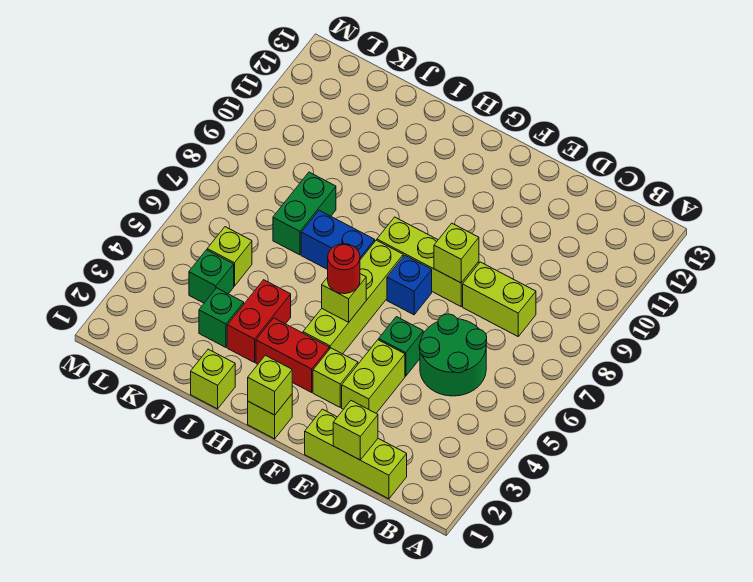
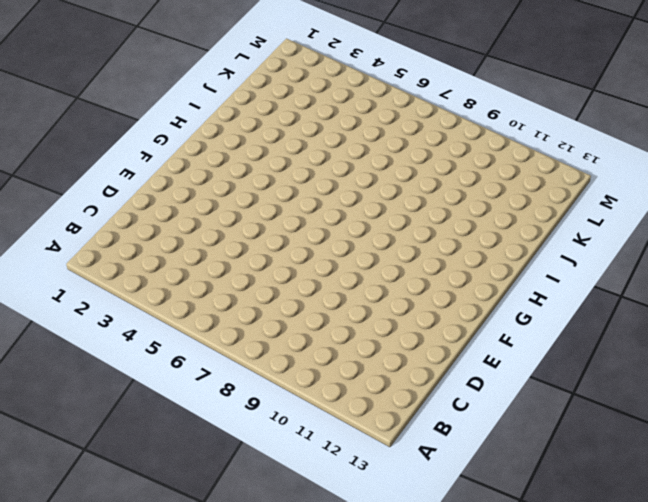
none -> lime brick C1:E1 level 1
none -> green round brick C5:D6 level 1
none -> lime brick C8:D8 level 1

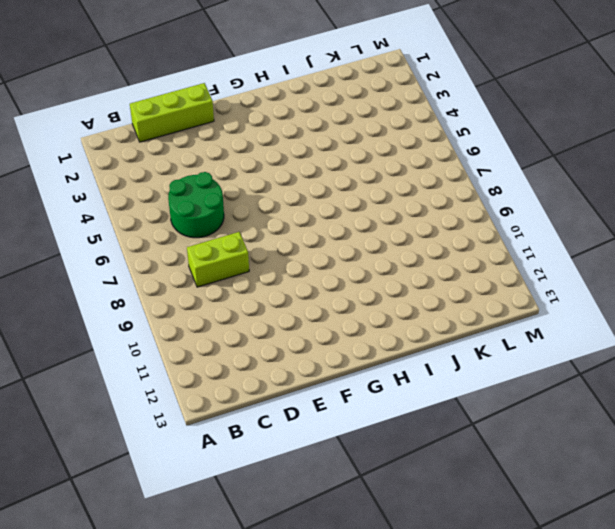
none -> lime brick E3:E4 level 1
none -> green brick E5 level 1
none -> lime brick E8:G8 level 1

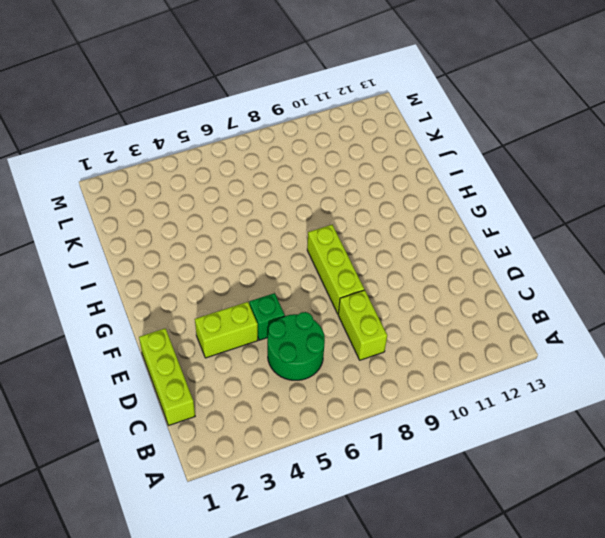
none -> lime brick F3 level 1
none -> blue brick F7 level 1
none -> lime brick G1 level 1

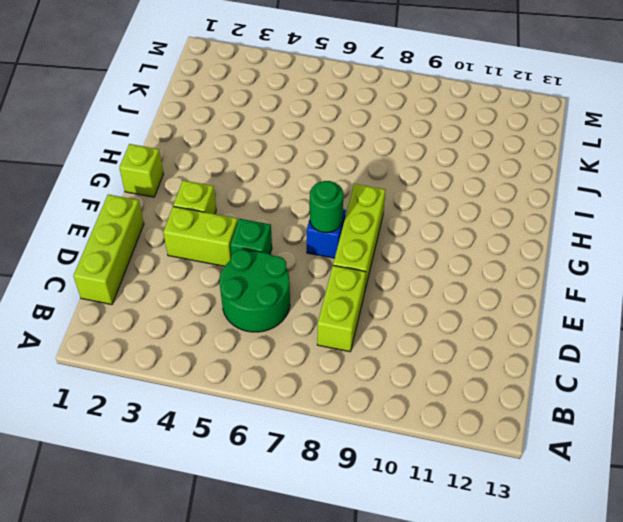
green round brick F7 level 2 -> none
none -> red brick G3:H3 level 1
none -> lime brick G4:G7 level 1
none -> blue brick H7:I7 level 1

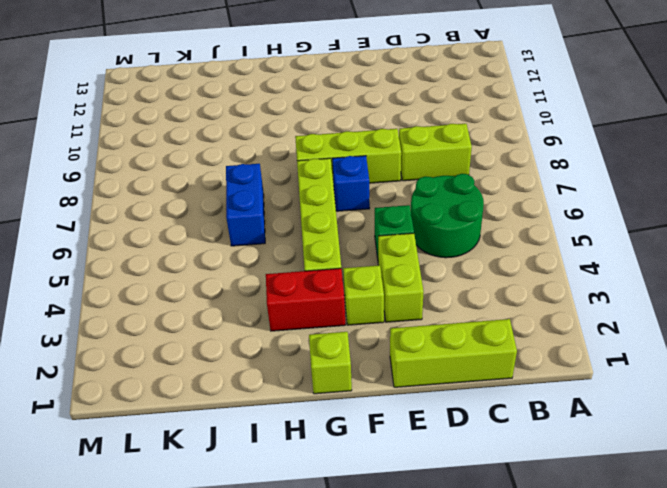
blue brick I6:I7 level 1 -> blue brick H7:I7 level 1
none -> lime brick I1 level 1
none -> red brick I3:I4 level 1
none -> green brick J3 level 1

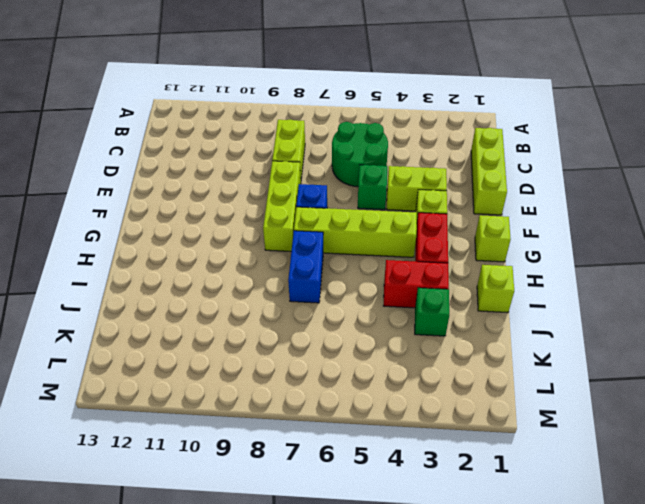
none -> green brick J7:J8 level 1
none -> green brick K4 level 1
none -> lime brick K5 level 1

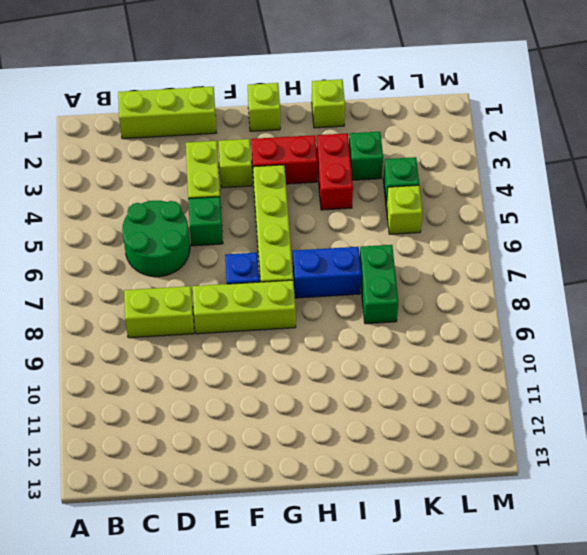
none -> lime brick D1 level 2
none -> lime brick E8 level 2
none -> lime brick G1 level 2

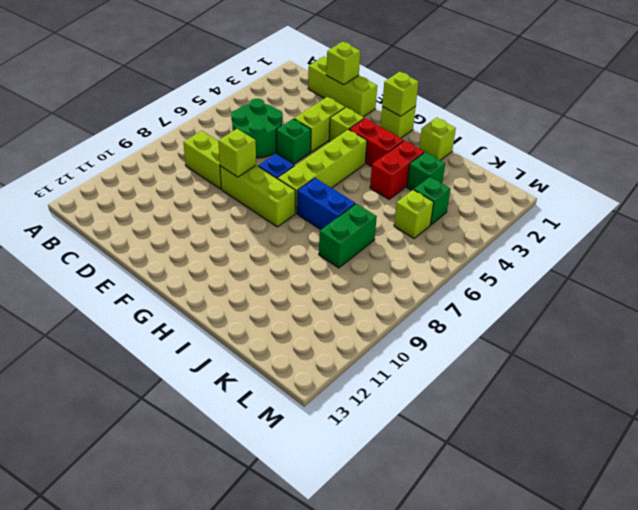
none -> lime brick G5 level 2
none -> red round brick G5 level 3

